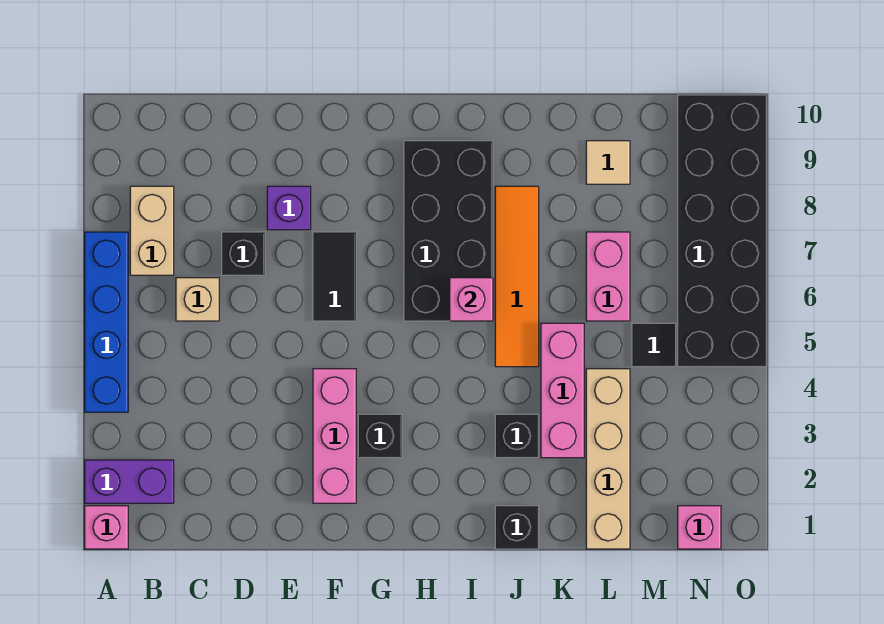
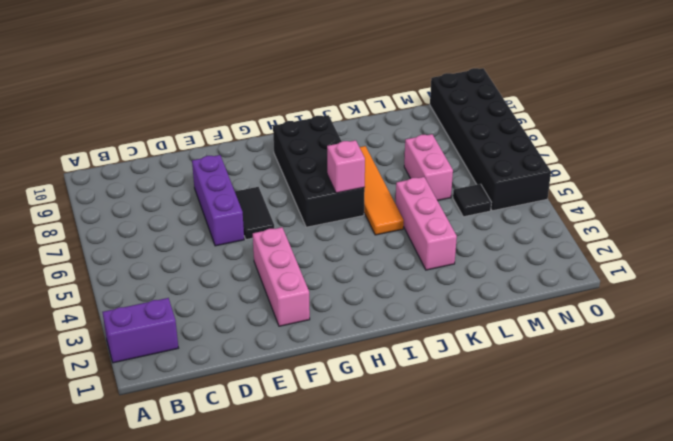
purple brick E6:E8 level 1 -> purple brick E8 level 1
none -> pink brick A1 level 1
none -> blue brick A4:A7 level 1
none -> tan brick B7:B8 level 1

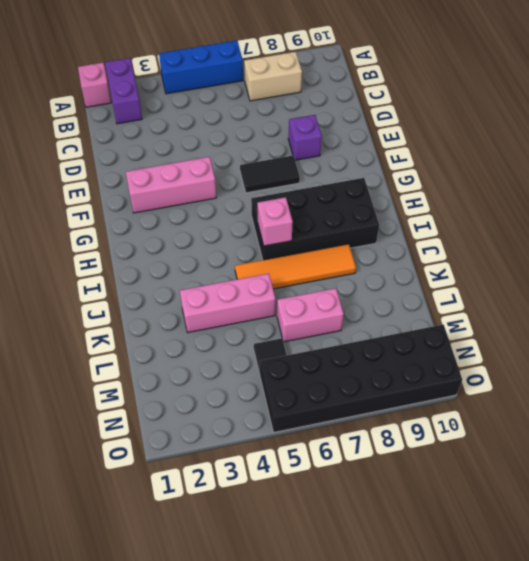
blue brick A4:A6 level 1 -> blue brick A4:A7 level 1
none -> tan brick C6 level 1
none -> black brick D7 level 1
none -> black brick G3 level 1

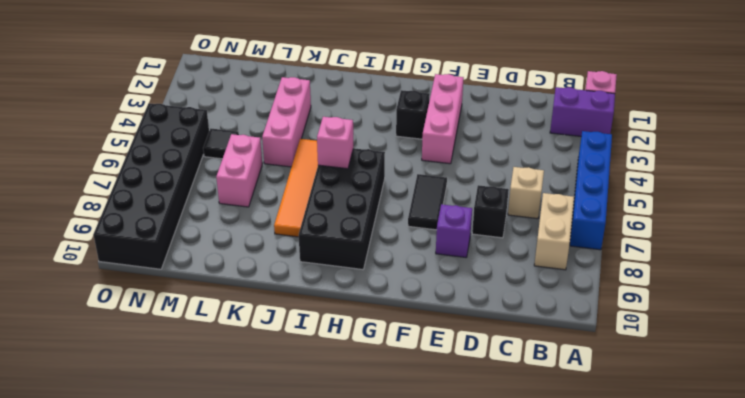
none -> black brick J1 level 1
none -> black brick J3 level 1
none -> tan brick L1:L4 level 1

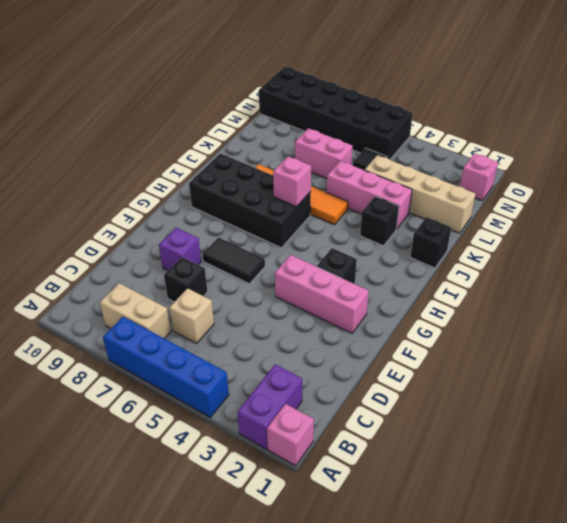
none -> tan tile L9 level 1

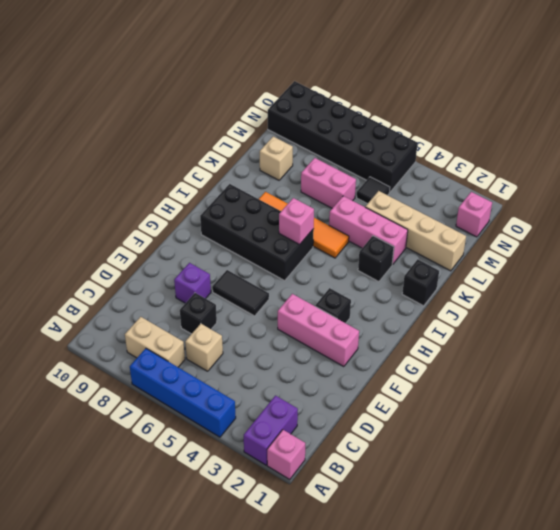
tan brick L9 level 1 -> tan tile L9 level 1

